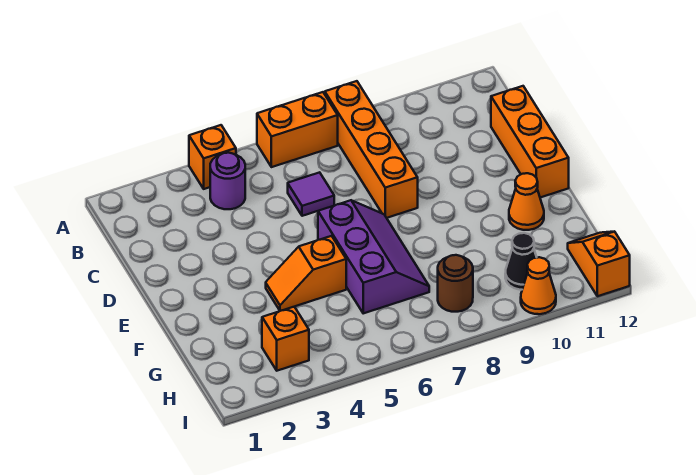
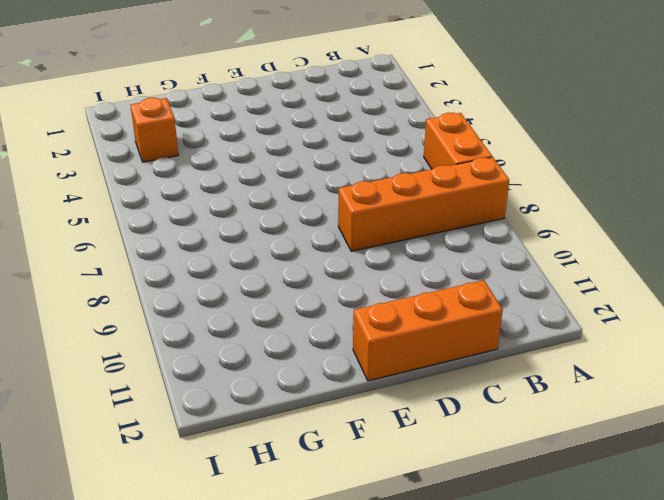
none -> orange brick A4 level 1
none -> purple round brick B4 level 1
none -> purple tile C6 level 1

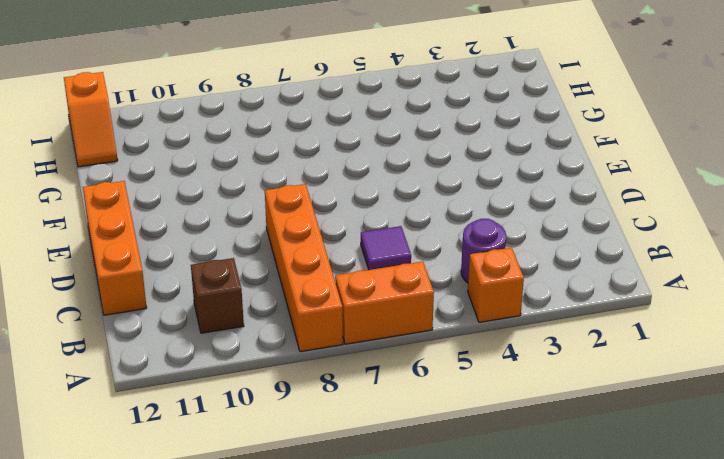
brown brick B10 level 1 -> none
none -> purple slope E6:G7 level 1 top 6
none -> orange slope F4:F5 level 1 top 5
none -> orange cone F11 level 1

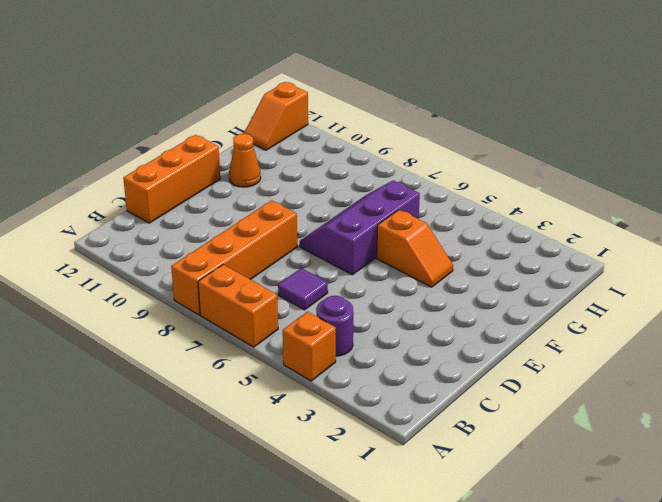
none -> orange brick H3 level 1
none -> brown round brick H8 level 1
none -> black cone H10 level 1

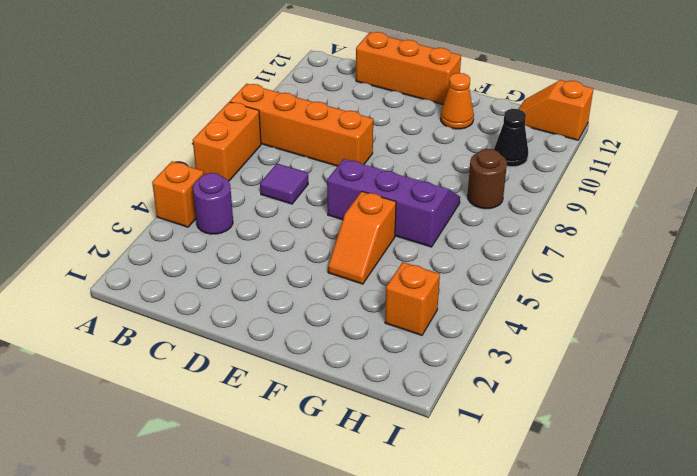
none -> orange cone I10 level 1

